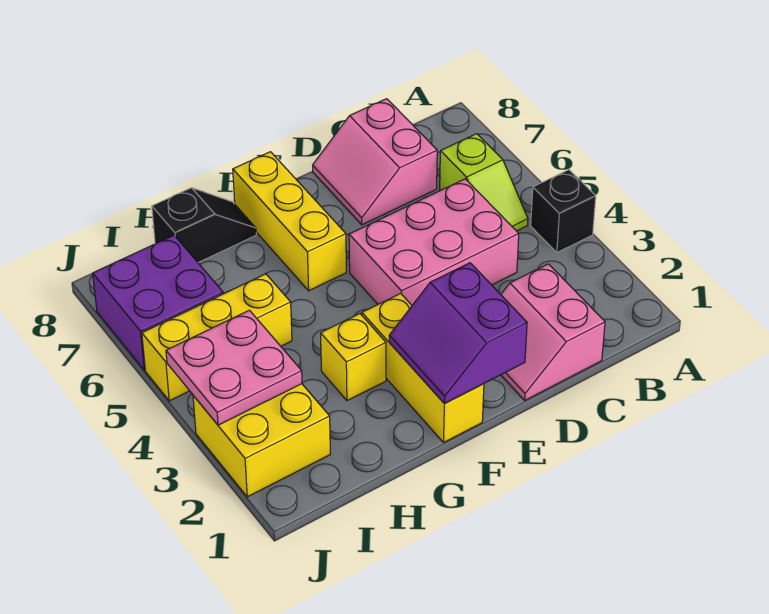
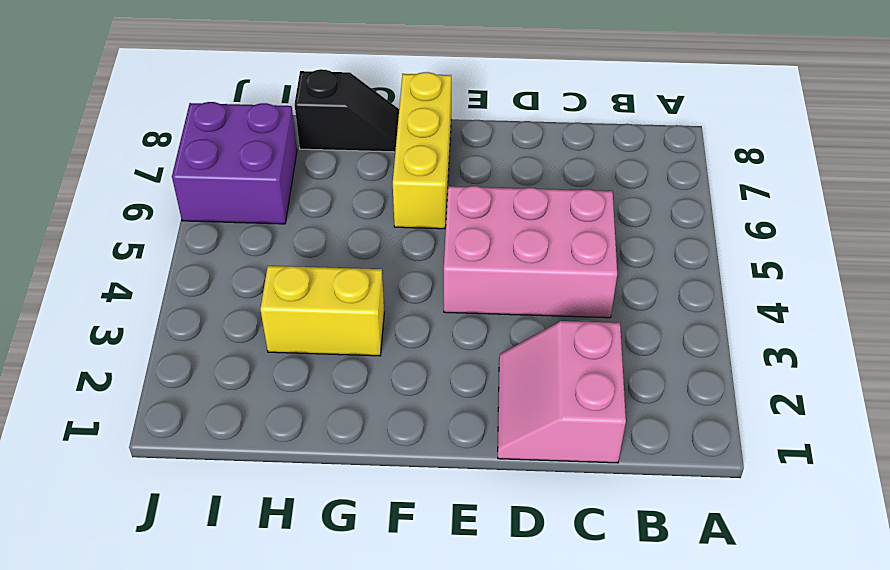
yellow brick G3:H3 level 1 -> yellow brick G3 level 1
none -> black brick A4 level 1
none -> lime slope B5:B6 level 1 top 6
none -> pink slope C7:D8 level 1 top C

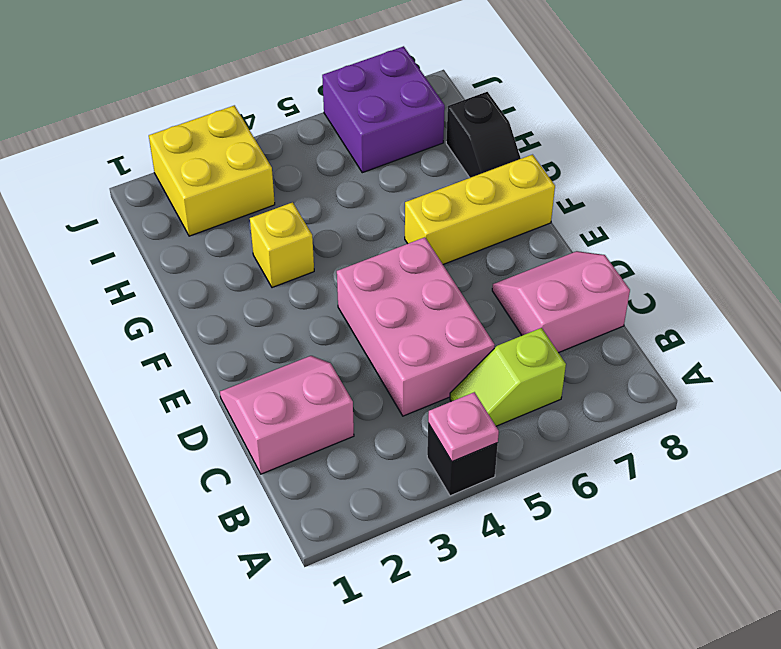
pink plate A4 level 2 -> none
none -> yellow brick F1:F3 level 1
none -> yellow brick H5:J5 level 1
none -> purple slope E1:F2 level 2 top E

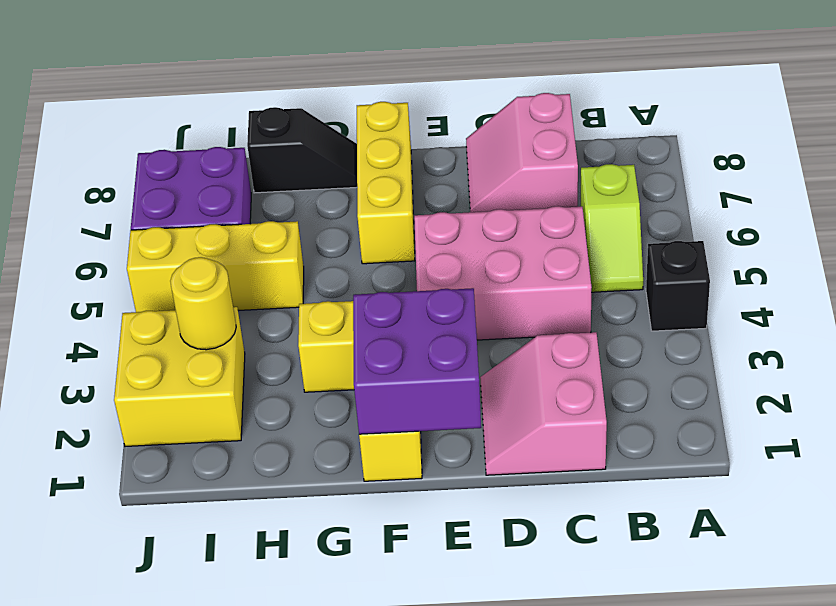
purple brick E1:F2 level 2 -> purple slope E1:F2 level 2 top E
yellow round brick I3 level 2 -> pink plate I3:J4 level 2

